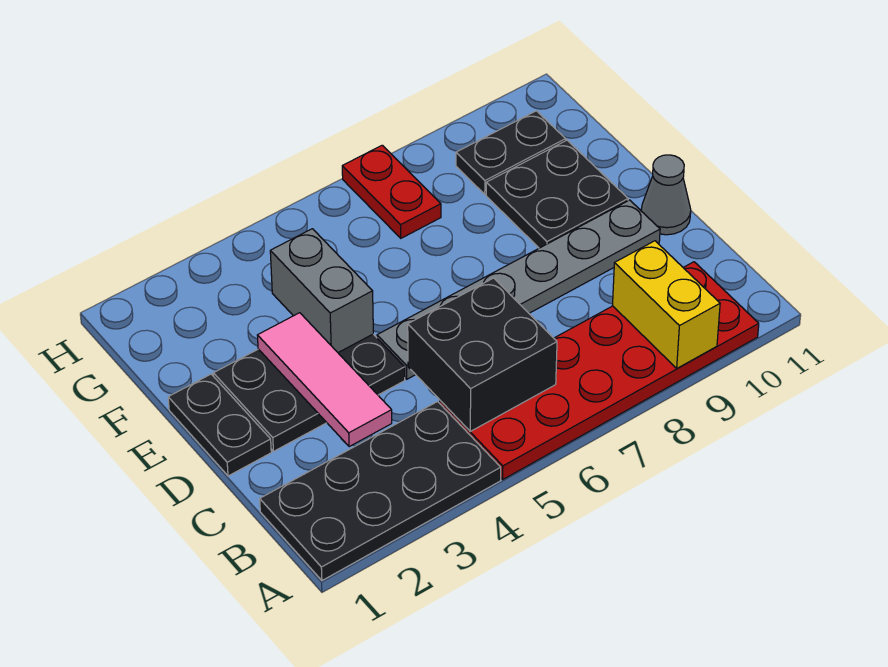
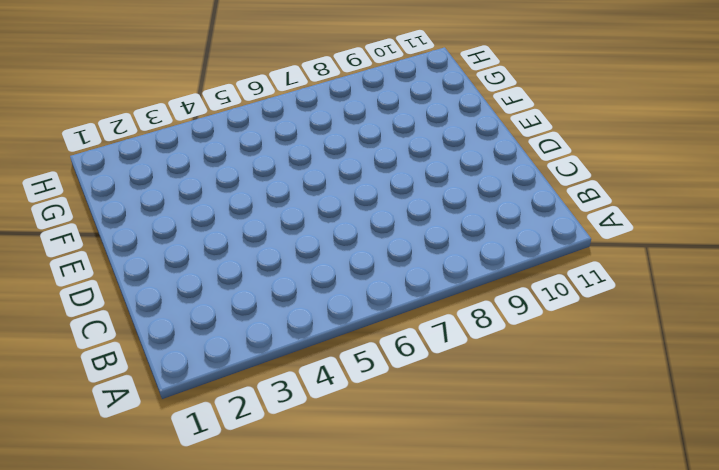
none -> black plate A1:B4 level 1
none -> red plate A5:B10 level 1
none -> black plate D1:E1 level 1

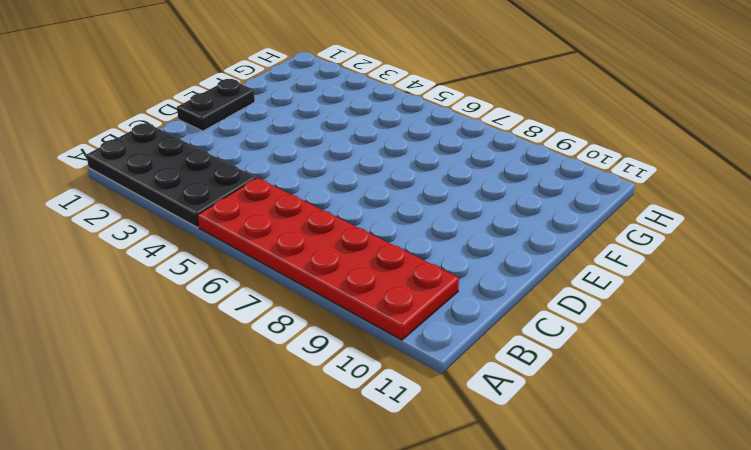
none -> black plate D2:E4 level 1
none -> grey plate D5:D10 level 1
none -> grey cone D11 level 1

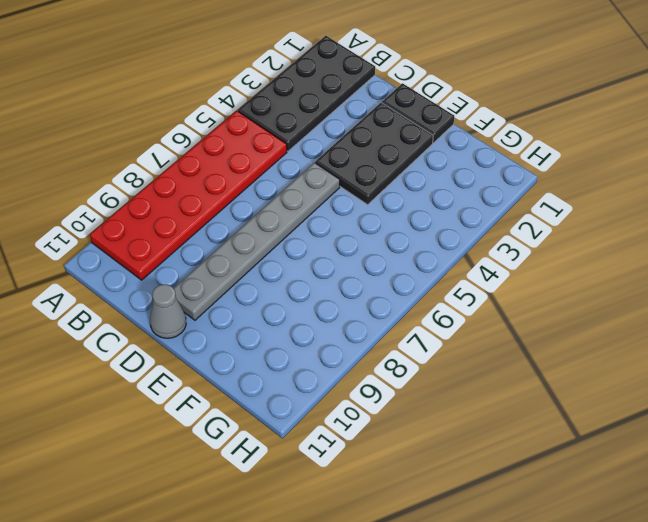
none -> black plate E9:F10 level 1
none -> red plate G7:H7 level 1
none -> black plate G9:G10 level 1

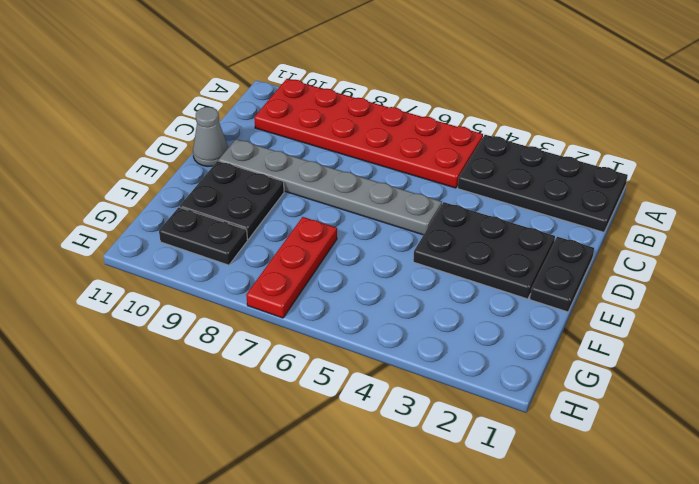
red plate F7:H7 level 1 -> red plate G7:H7 level 1
none -> yellow brick A9:B9 level 2
none -> black brick B5:C6 level 2
none -> pink tile C3:E3 level 2

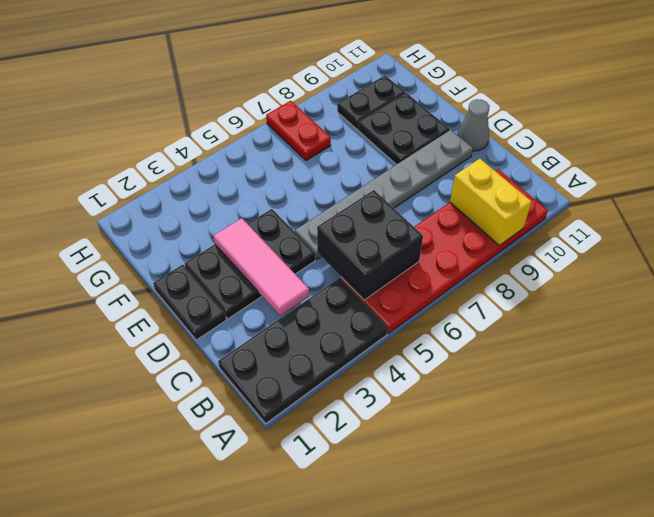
none -> grey brick E4:F4 level 2

